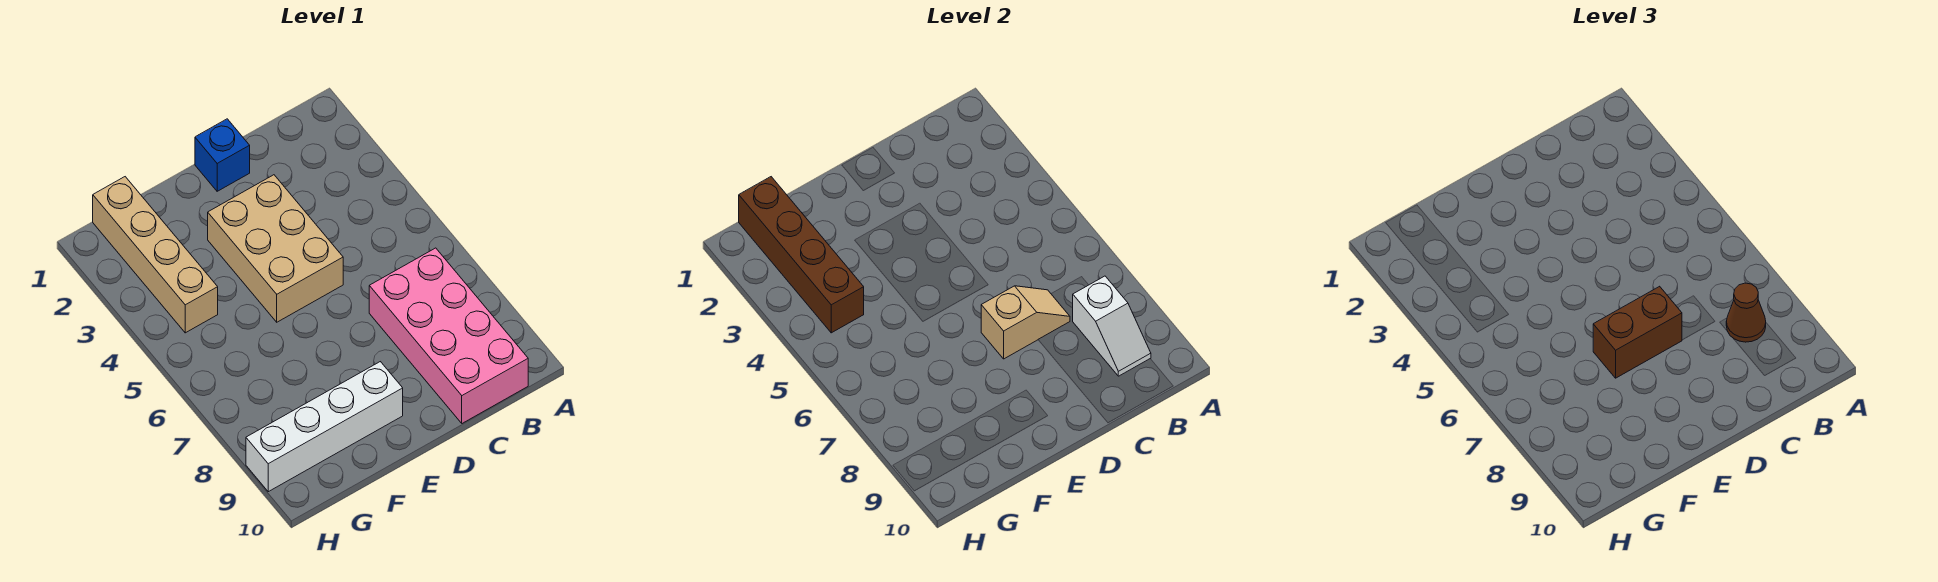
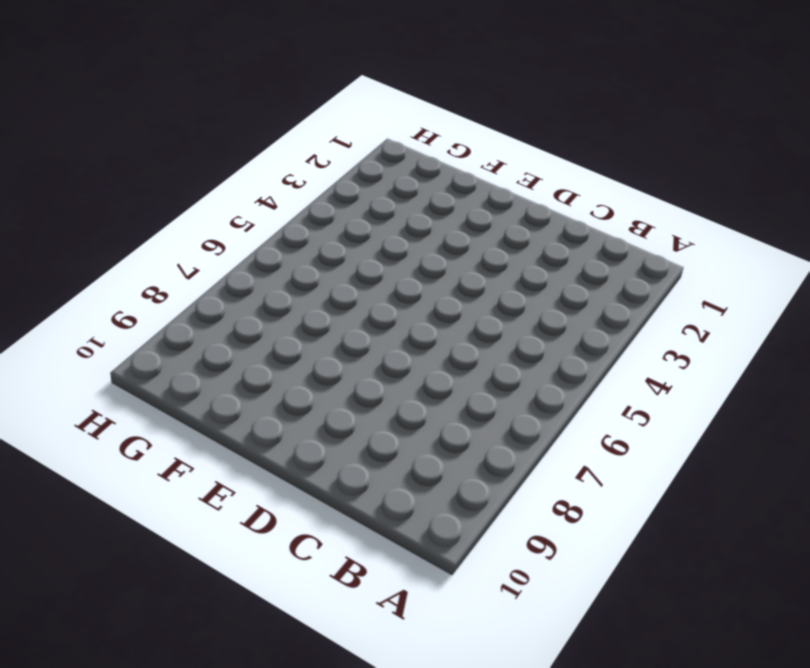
none -> pink brick B7:C10 level 1
none -> blue brick D1 level 1

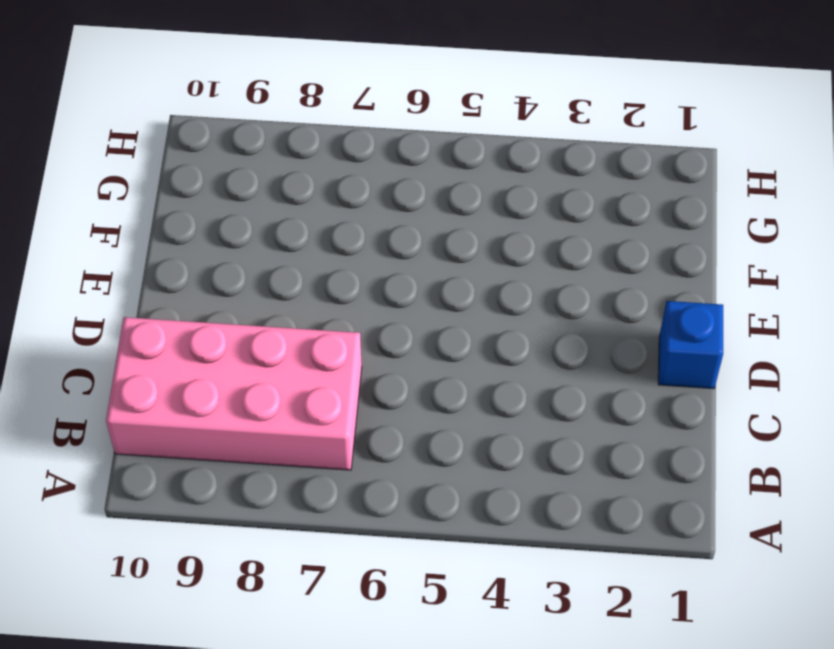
none -> tan brick D3:E5 level 1
none -> white brick E9:H9 level 1

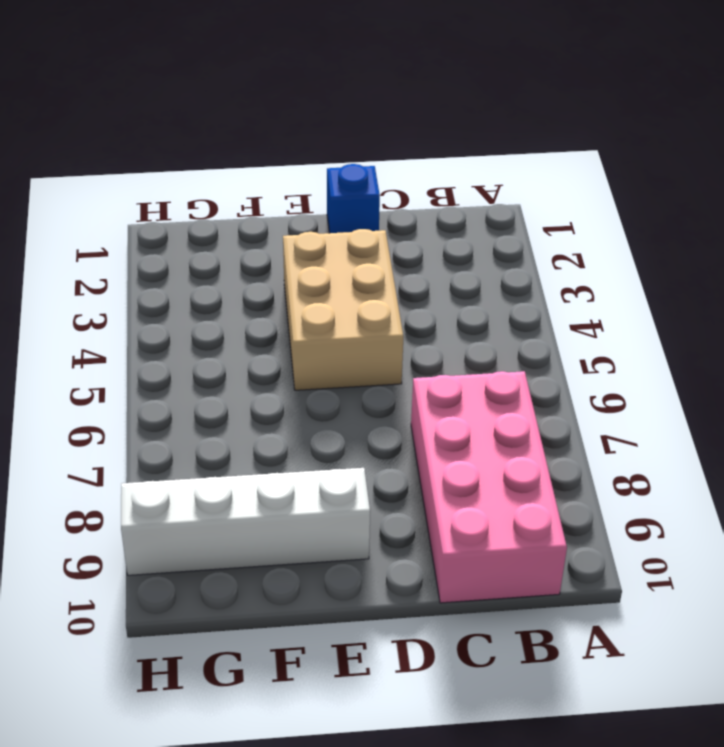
none -> tan brick G1:G4 level 1
none -> white slope B8:B9 level 2 top 8

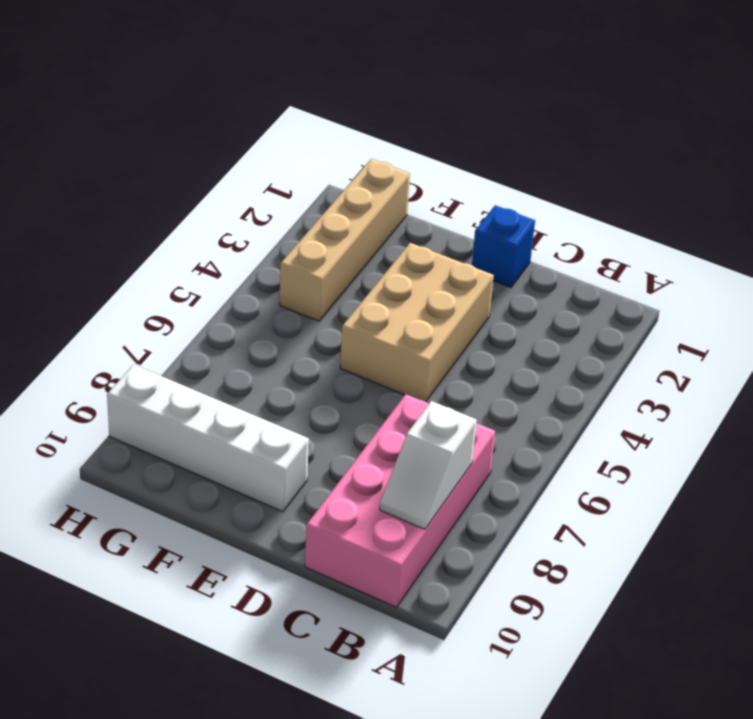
none -> tan slope C7:D7 level 2 top D
none -> brown brick G1:G4 level 2

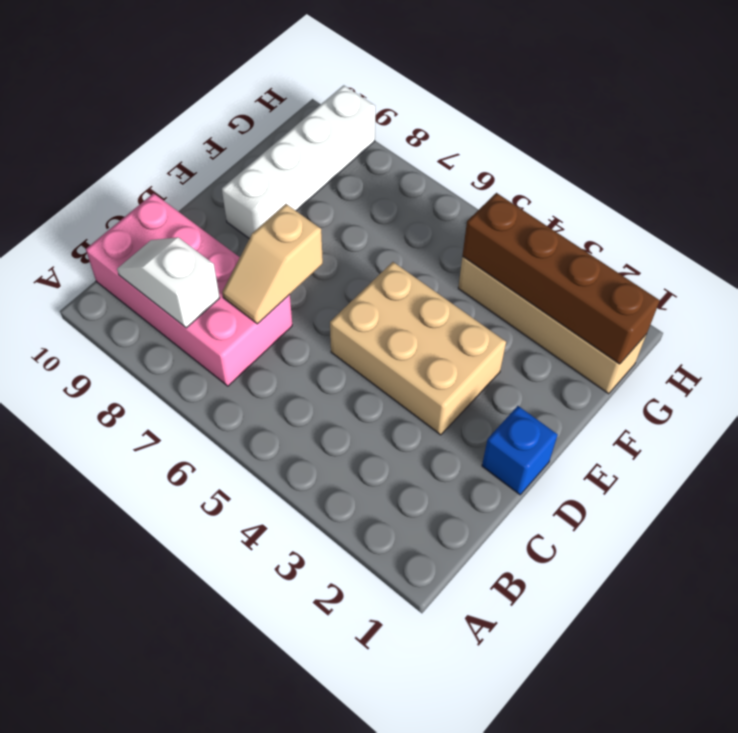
none -> brown cone B8 level 3
none -> brown brick D7:E7 level 3

